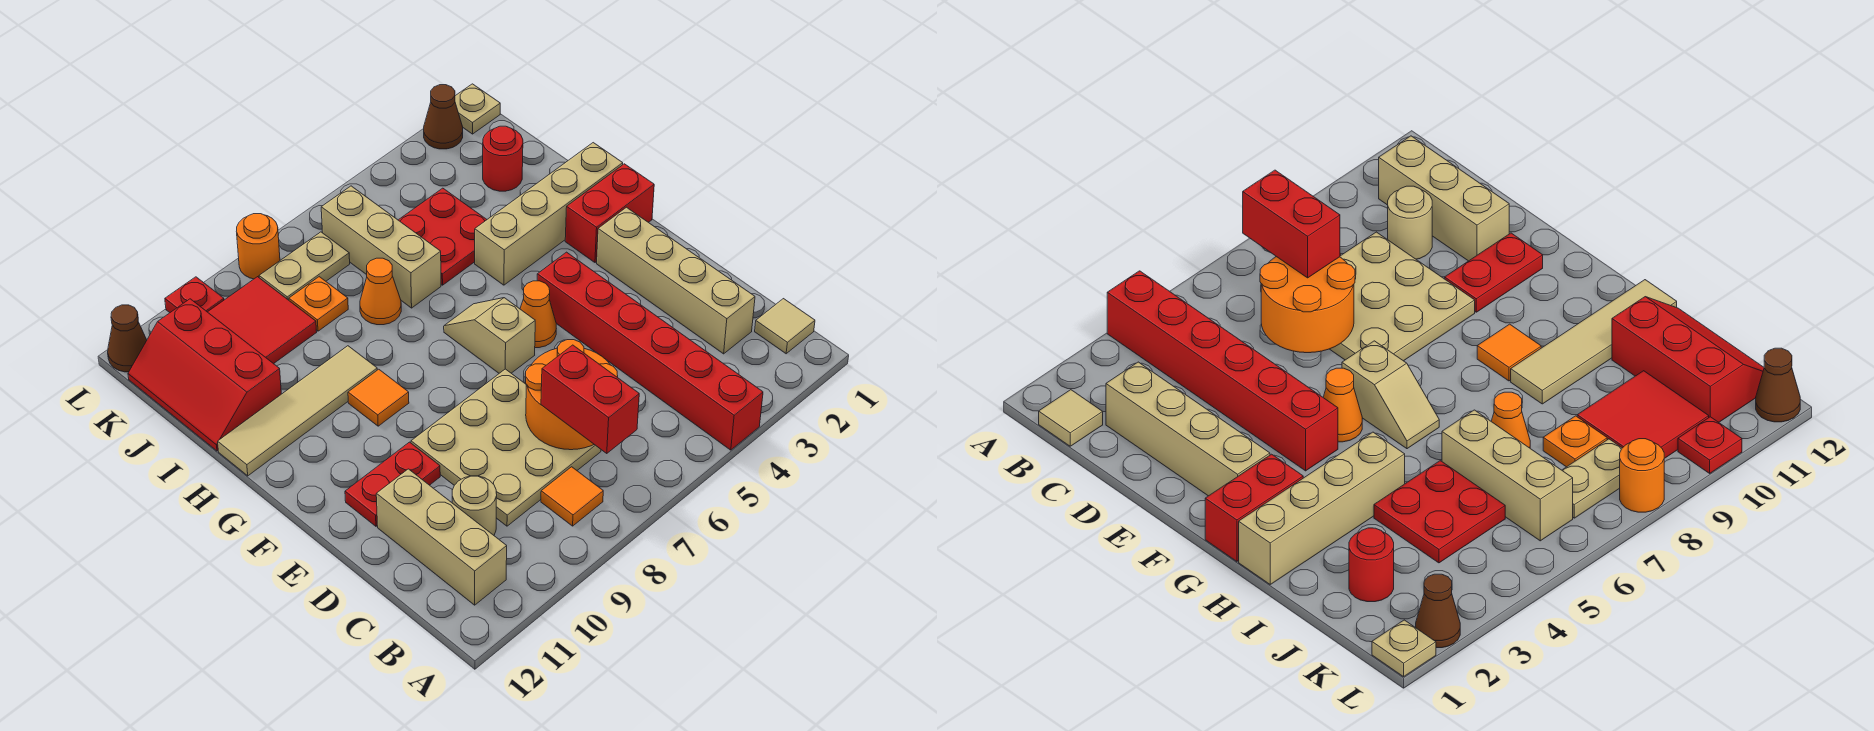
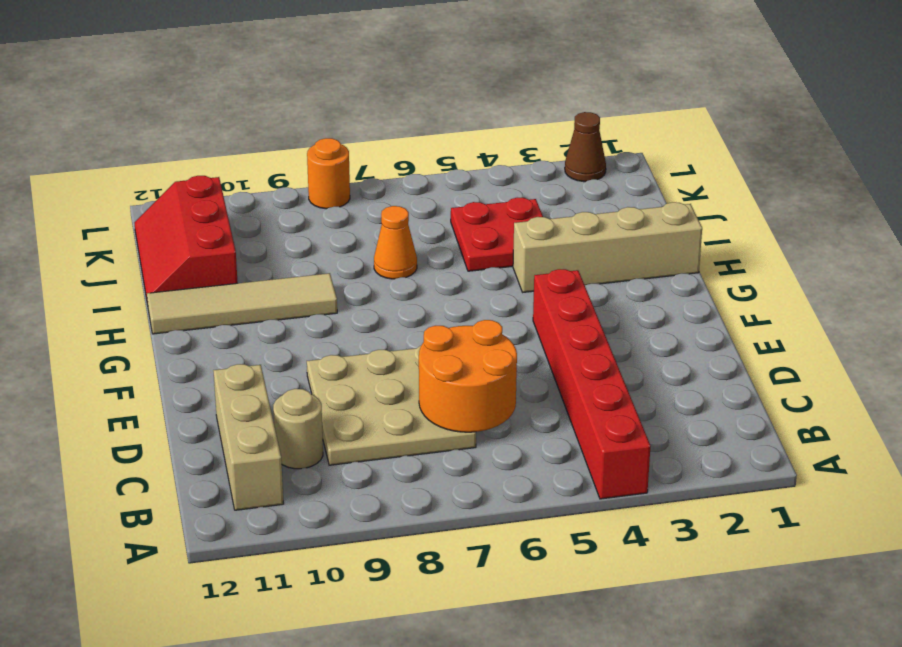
none -> tan tile B1 level 1
none -> orange tile B8 level 1
none -> tan brick C2:F2 level 1

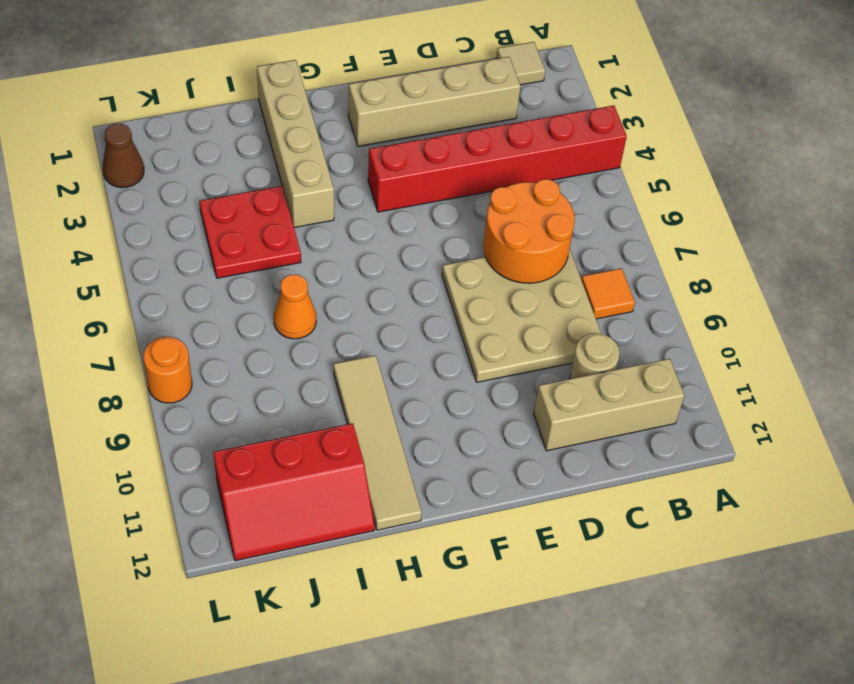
none -> red plate E10:E11 level 1
none -> orange cone F5 level 1
none -> tan slope F6:G6 level 1 top F

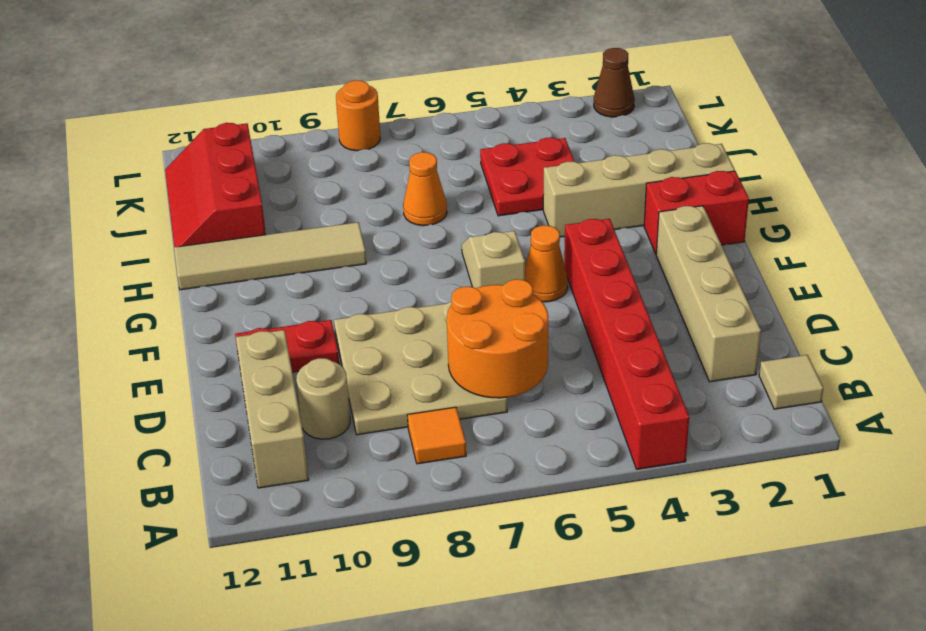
none -> orange tile G9 level 1
none -> tan brick I6:K6 level 1
none -> red round brick J2 level 1

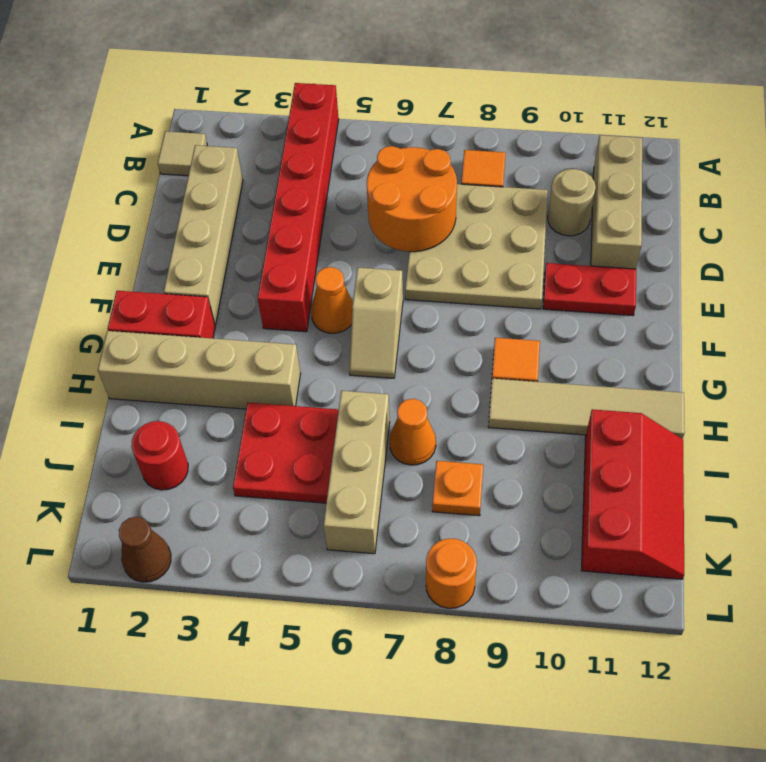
none -> red tile J9:K10 level 1
none -> tan plate K7:K8 level 1
none -> tan plate L1 level 1

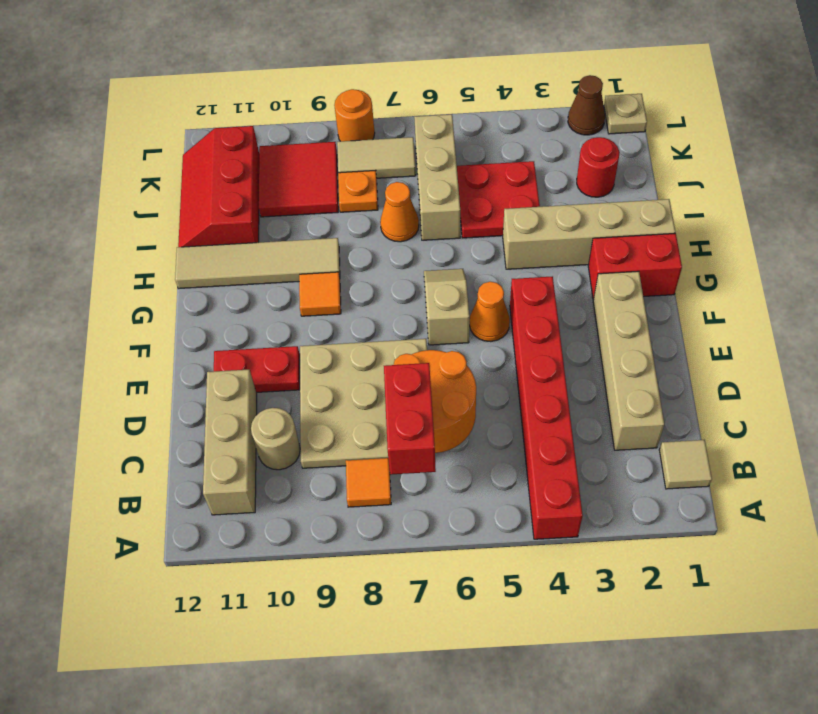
tan tile K7:K8 level 1 -> tan plate K7:K8 level 1
none -> red plate L10 level 1
none -> brown cone L12 level 1

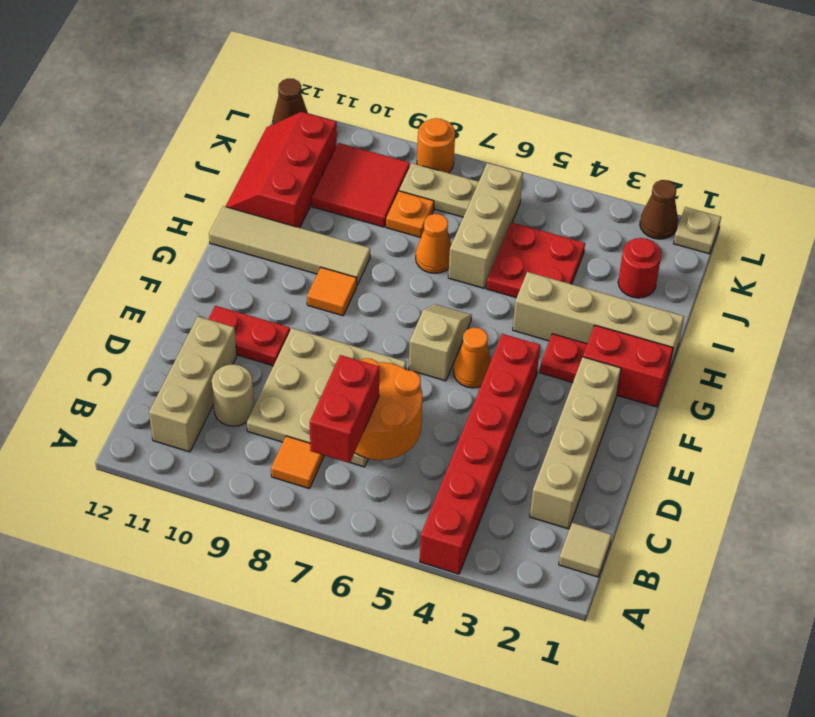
red plate G3 level 1 -> red plate L10 level 1

